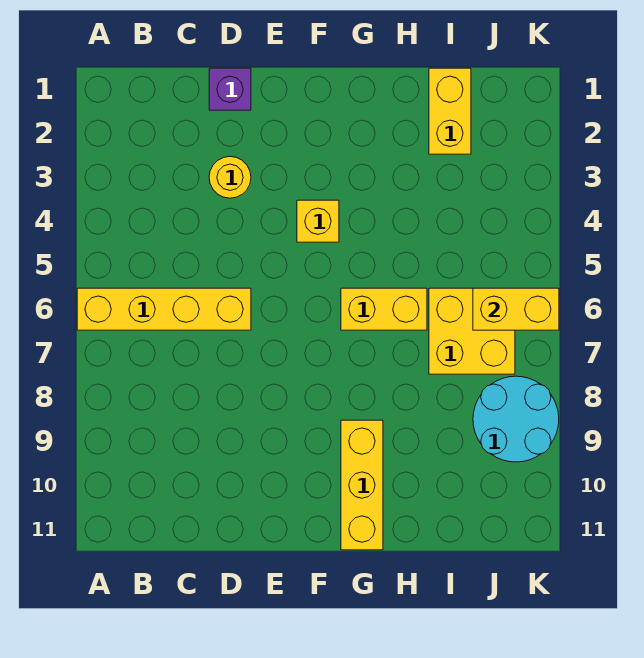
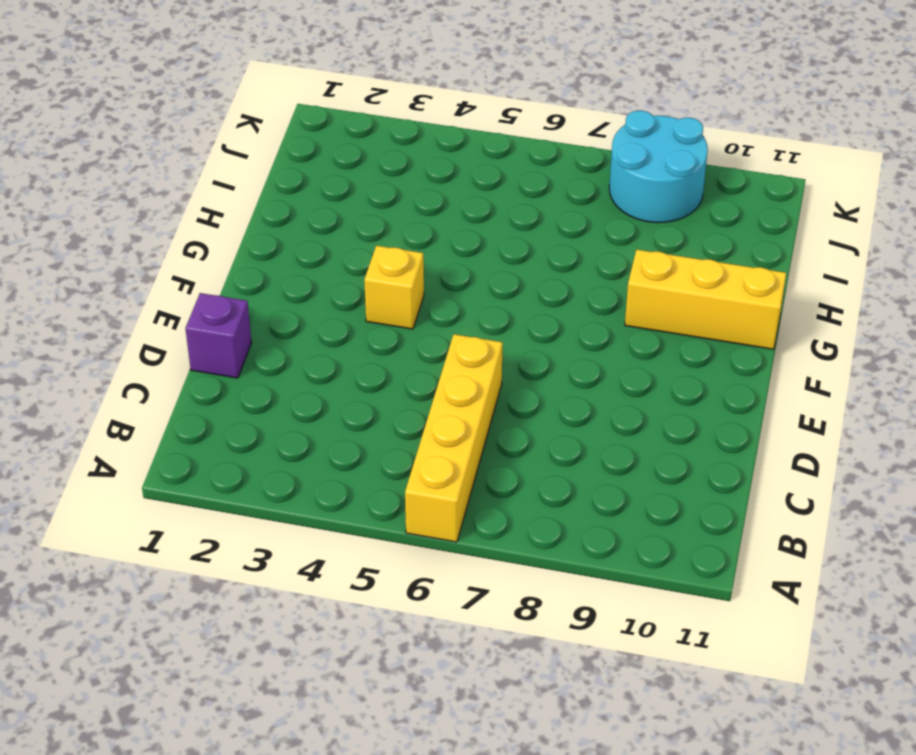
none -> yellow round brick D3 level 1
none -> yellow brick G6:H6 level 1

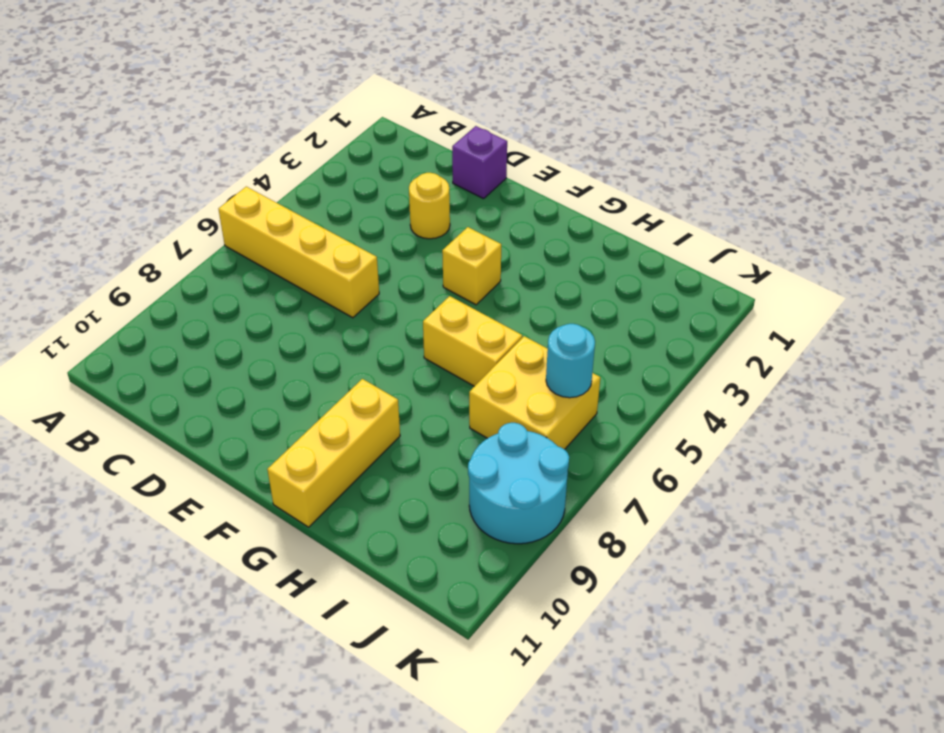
cyan round brick J6 level 2 -> yellow brick J6:K6 level 2
none -> yellow brick I1:I2 level 1

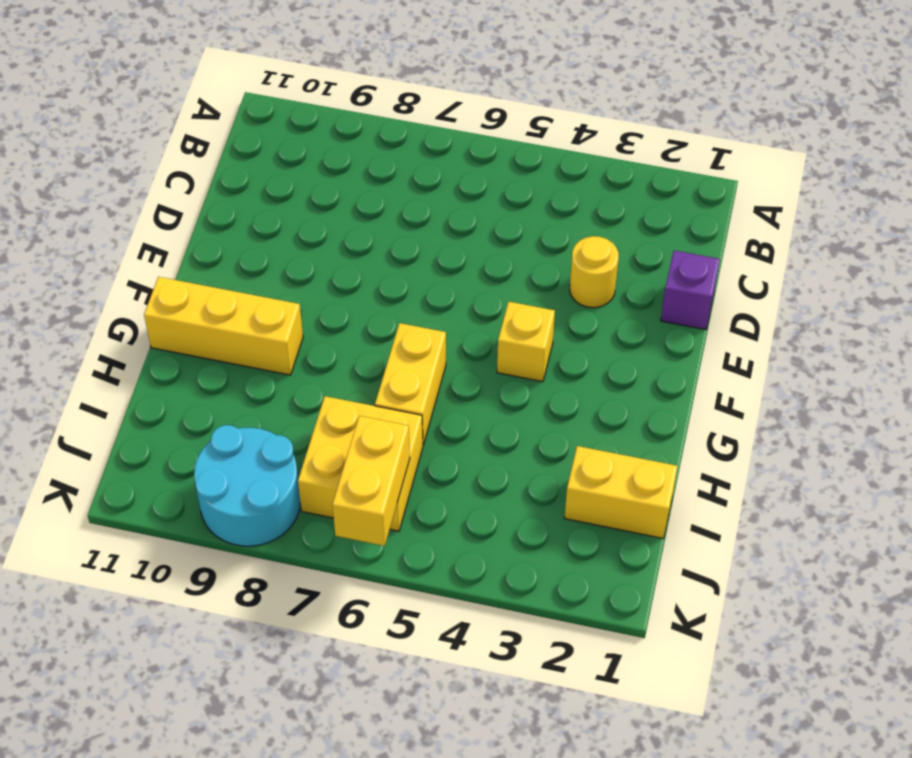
none -> yellow brick A6:D6 level 1

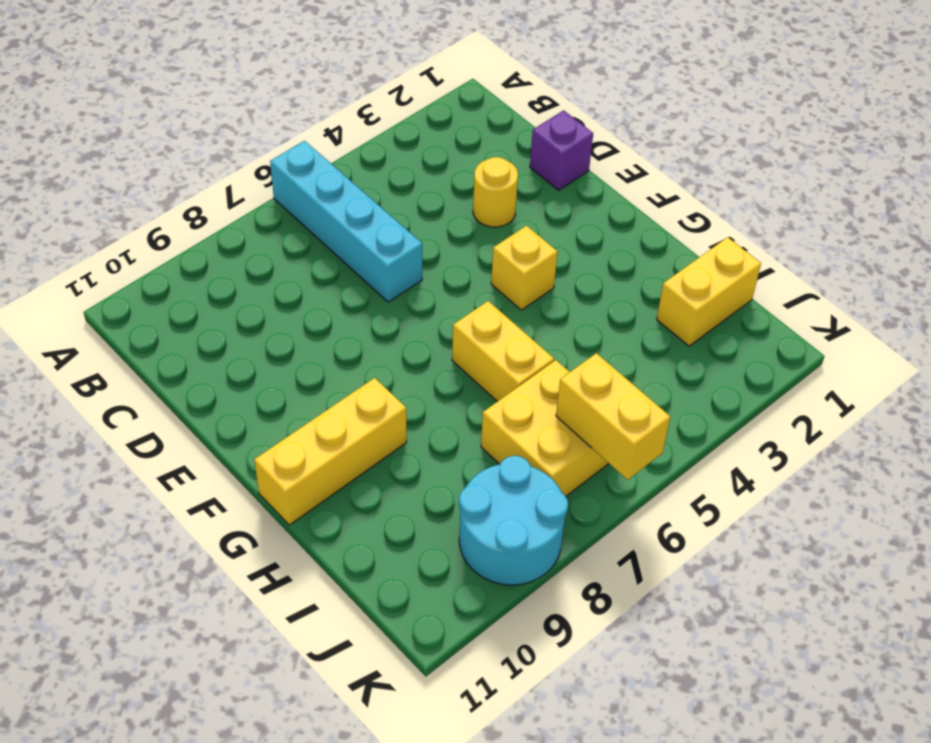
cyan brick A6:D6 level 1 -> yellow brick A6:D6 level 1

